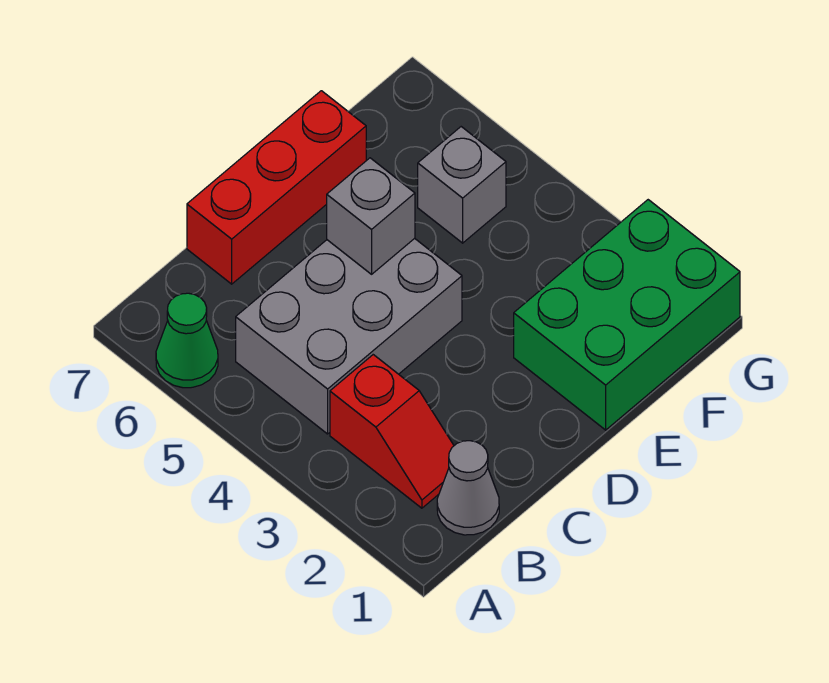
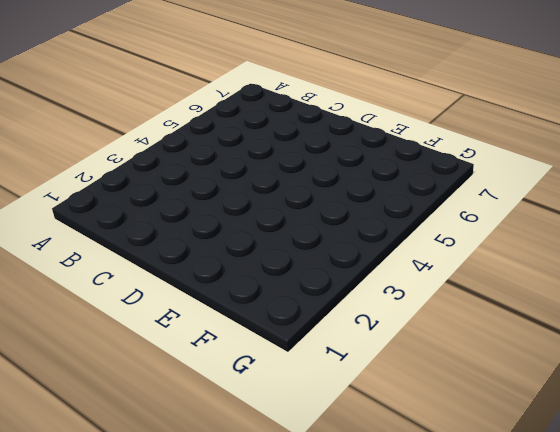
none -> green cone A6 level 1
none -> grey cone B1 level 1

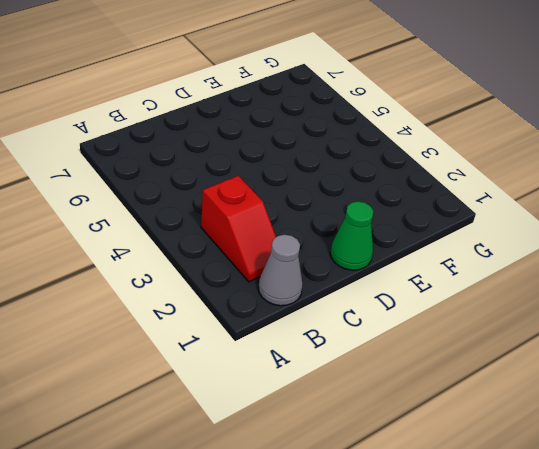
green cone D1 level 1 -> green cone A6 level 1
none -> grey brick B4:D5 level 1
none -> red brick C7:E7 level 1

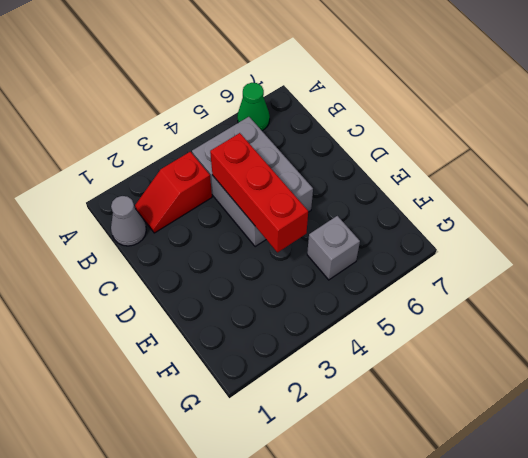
red brick C4:E4 level 2 -> red brick C7:E7 level 1
none -> green brick E1:G2 level 1
none -> grey brick D5 level 2

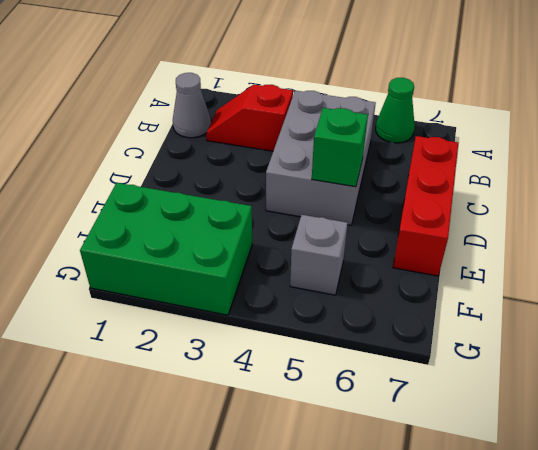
green brick D5 level 2 -> grey brick D5 level 2
green brick F1:G3 level 1 -> green brick E1:G2 level 1

